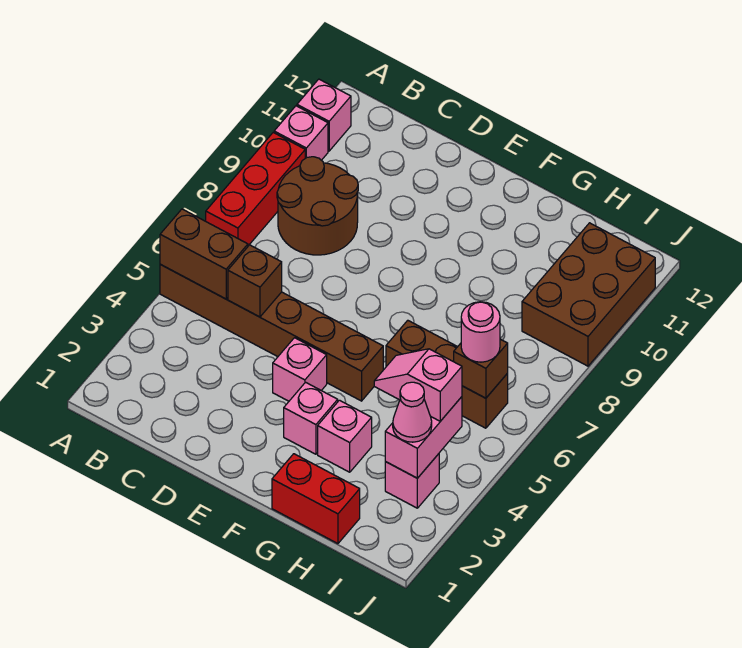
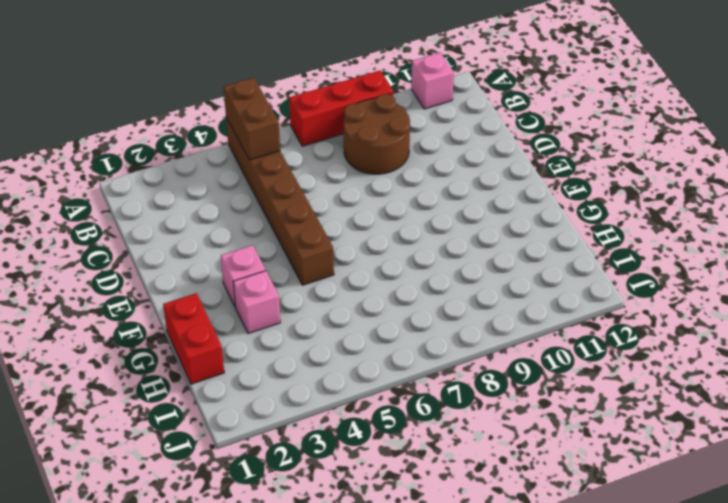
none -> pink brick A10 level 1
none -> pink brick E4 level 1
none -> brown brick G6:I6 level 1

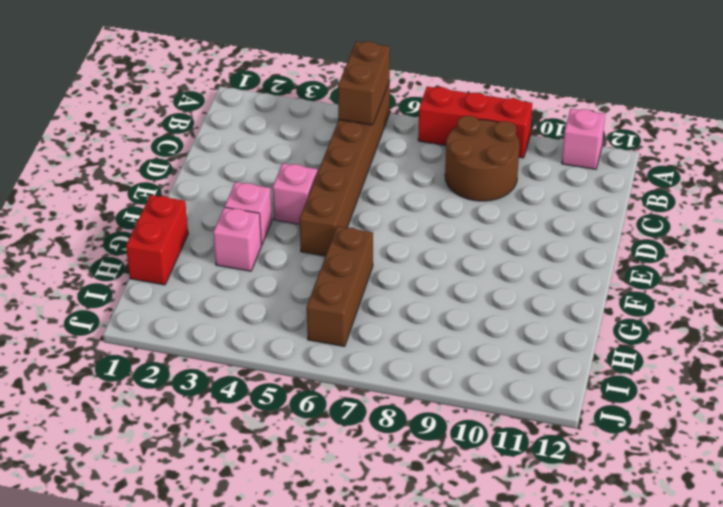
none -> pink brick A10 level 1
none -> pink brick I3 level 1
none -> brown brick I9:J11 level 1

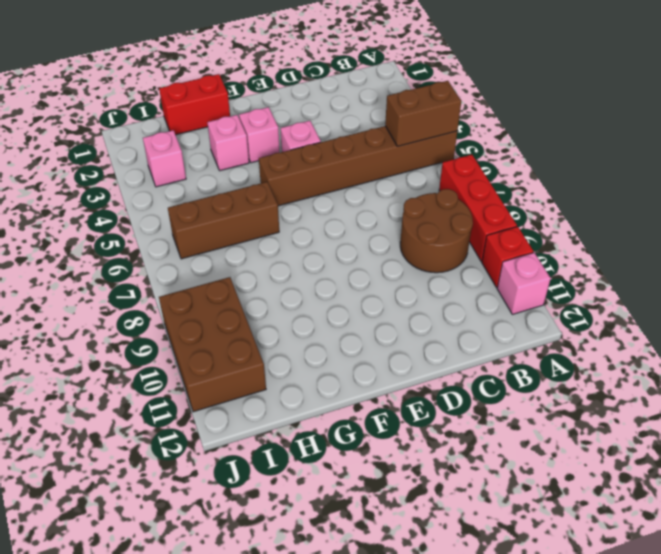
red brick A10 level 1 -> pink brick A10 level 1
none -> brown brick C5 level 2
none -> pink brick I3:I4 level 2
none -> brown brick I6 level 2

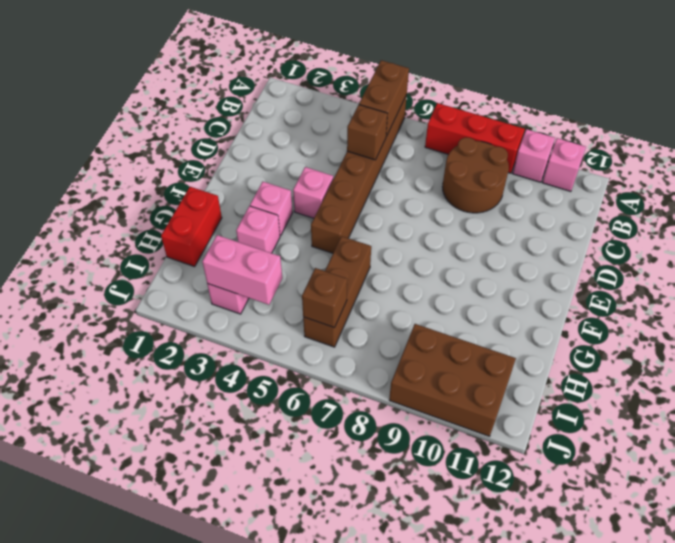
none -> pink slope H4:I4 level 3 top I
none -> pink cone I3 level 3
none -> pink round brick I6 level 3

